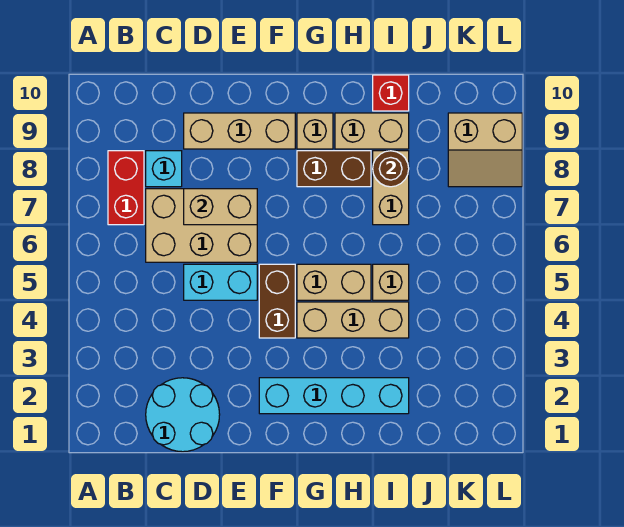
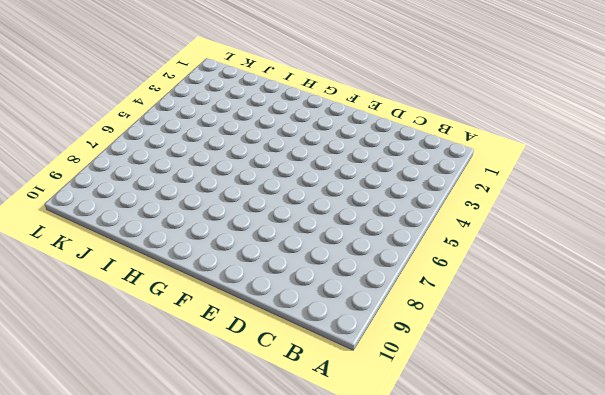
none -> red brick B7:B8 level 1
none -> cyan round brick C1:D2 level 1
none -> tan brick C6:E7 level 1

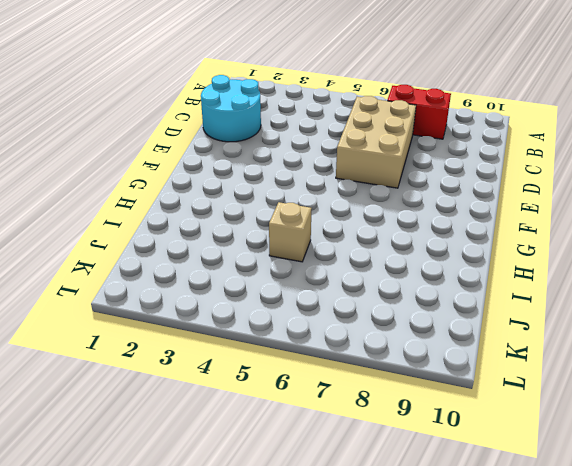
none -> cyan brick C8 level 1
none -> cyan brick D5:E5 level 1
none -> tan brick D9:F9 level 1

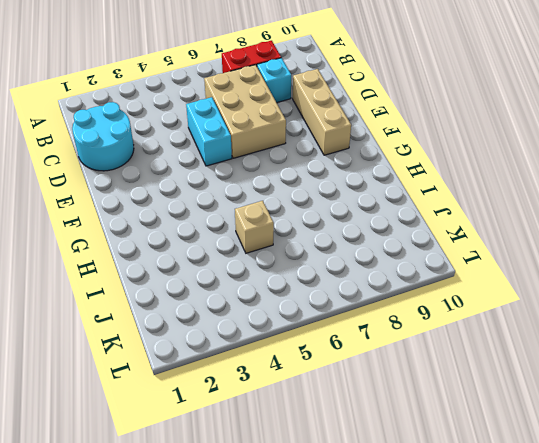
none -> cyan brick F2:I2 level 1
none -> brown brick F4:F5 level 1
none -> tan brick G4:I4 level 1

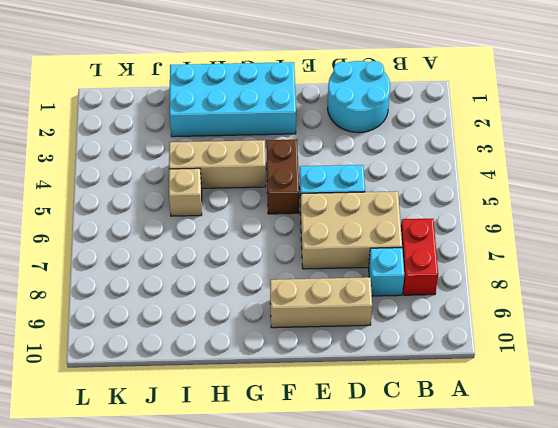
cyan brick F1:I2 level 1 -> cyan brick F2:I2 level 1
none -> tan brick G5:H5 level 1
none -> brown brick G8:H8 level 1
none -> tan brick G9 level 1

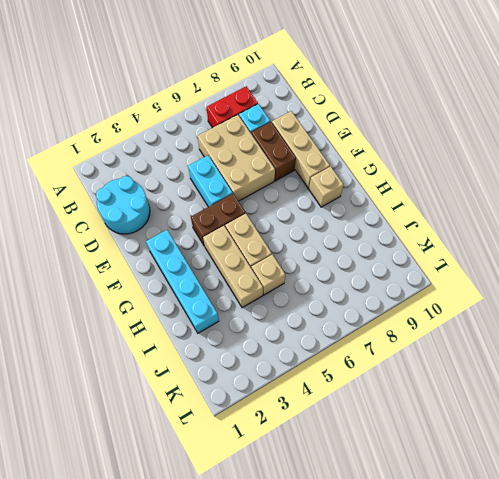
brown brick D8:E8 level 1 -> brown brick G8:H8 level 1
none -> tan brick H9:I9 level 1
none -> tan brick I7:I8 level 1
none -> red brick I10 level 1

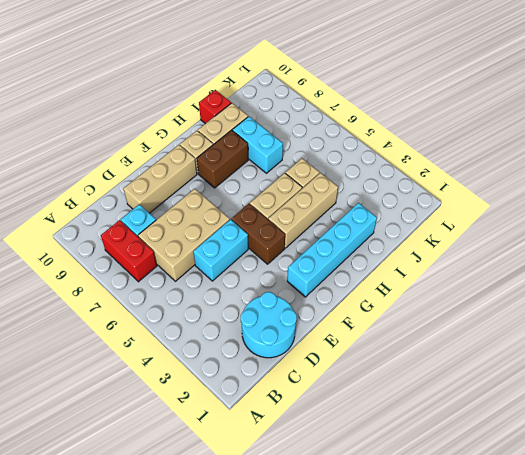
cyan brick I7:I8 level 1 -> tan brick I7:I8 level 1
none -> tan slope K8:L9 level 1 top 9
none -> tan brick D7:E7 level 2
none -> brown round brick I8 level 2

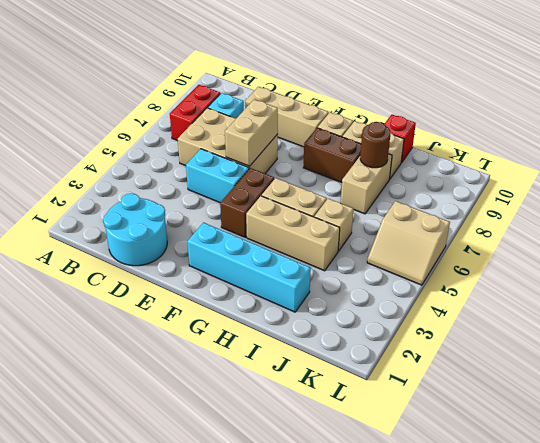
tan brick E6:E7 level 2 -> tan brick D7:E7 level 2
tan slope K5:L6 level 1 top 6 -> tan slope K8:L9 level 1 top 9

